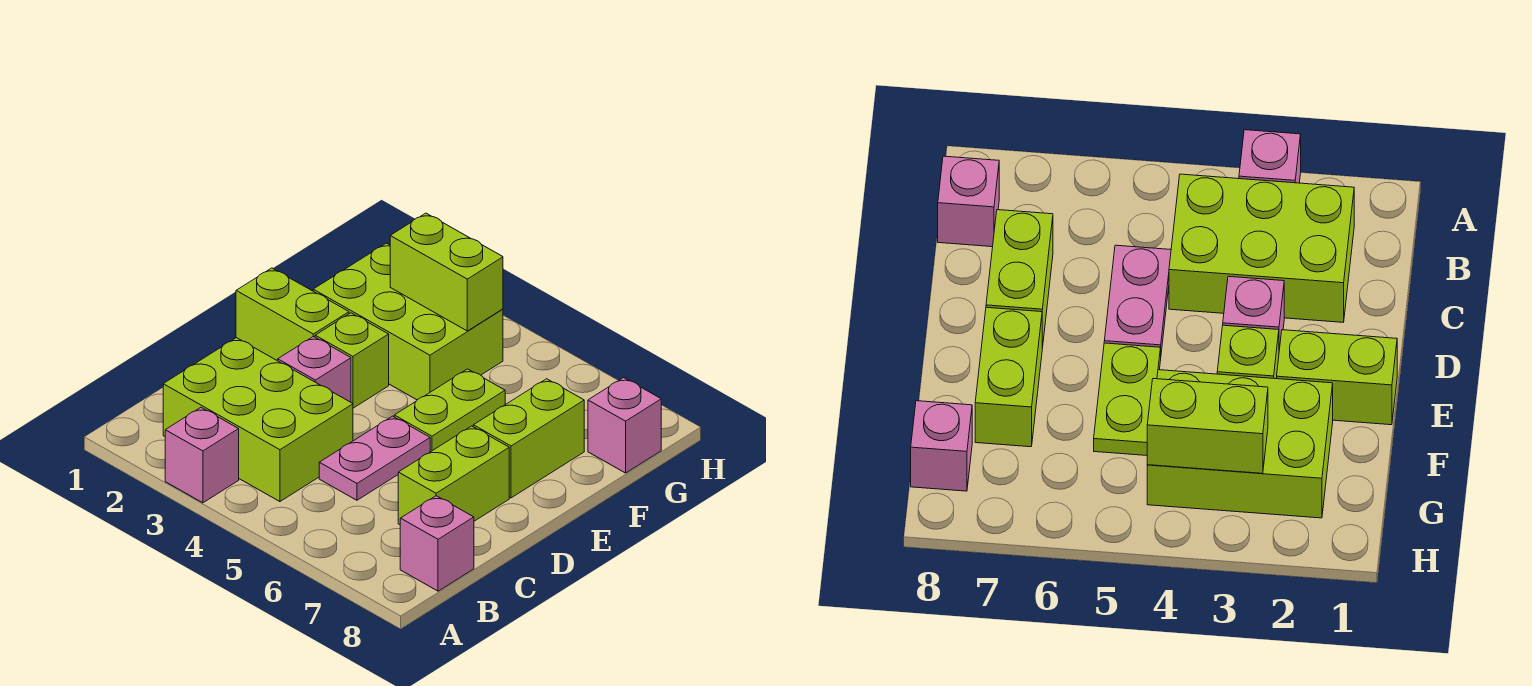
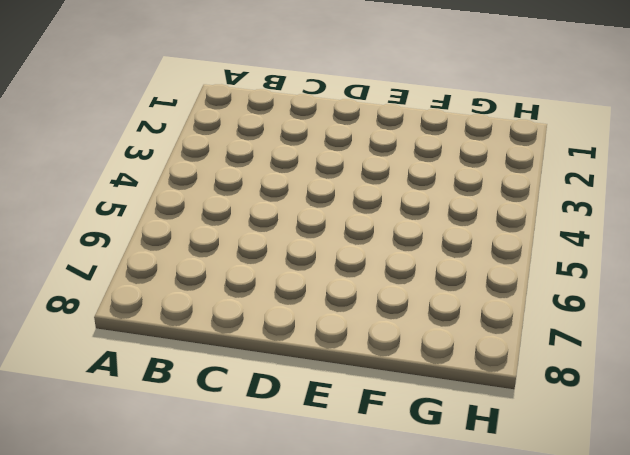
none -> pink brick A3 level 1
none -> lime brick B2:C4 level 1
none -> pink brick B8 level 1

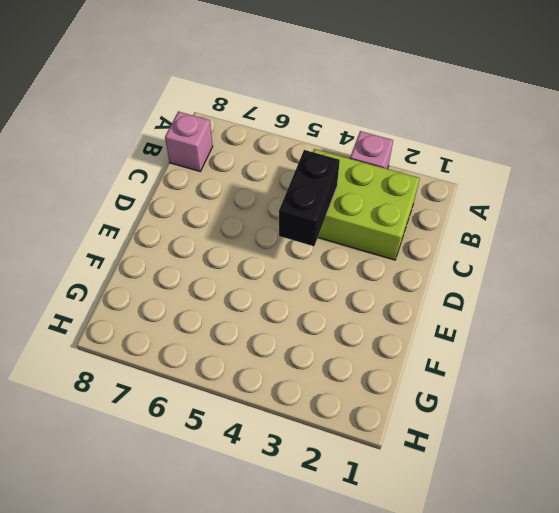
black brick C4:D4 level 2 -> none
none -> pink plate C5:D5 level 1
none -> lime brick C7:D7 level 1
none -> pink brick D3 level 1

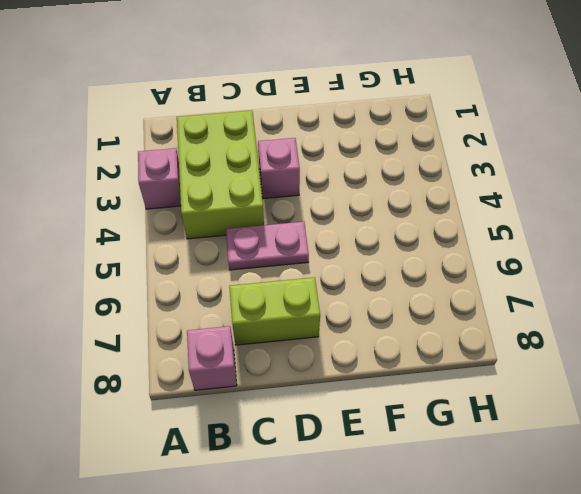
none -> lime brick E1:E2 level 1
none -> lime brick E3 level 1
none -> lime plate E5:F5 level 1

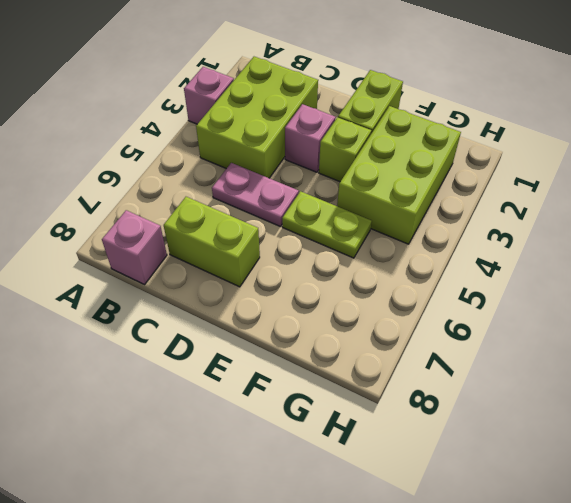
none -> lime brick E7:F7 level 1
none -> pink brick G8 level 1
none -> lime brick G3:G4 level 2

